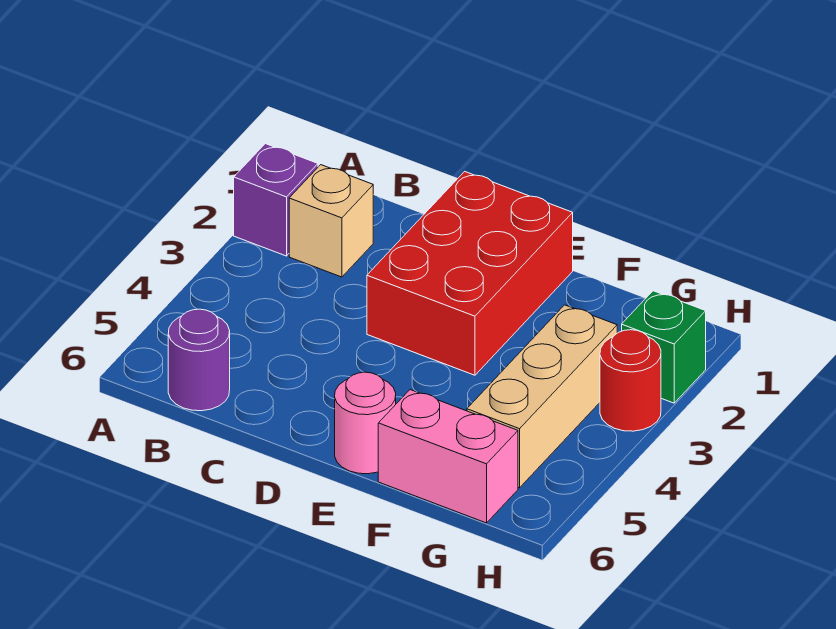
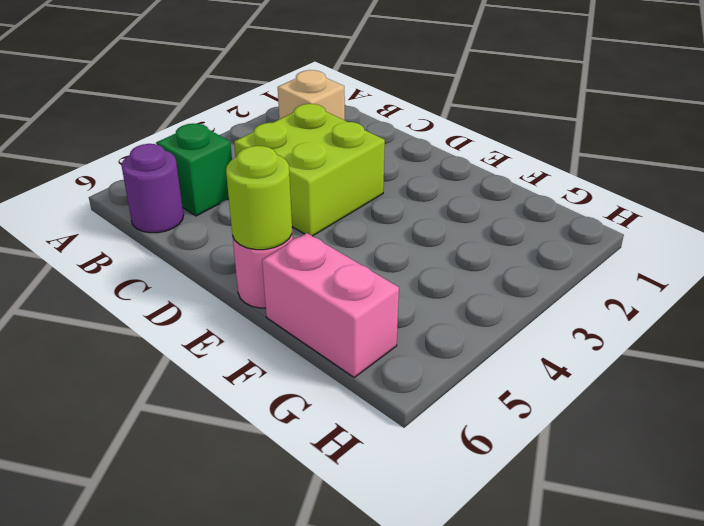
green brick B5 level 1 -> green brick H2 level 1
lime brick C3:D4 level 1 -> red brick D1:E3 level 1
lime round brick E6 level 2 -> none
none -> purple brick A2 level 1
none -> tan brick G3:G5 level 1

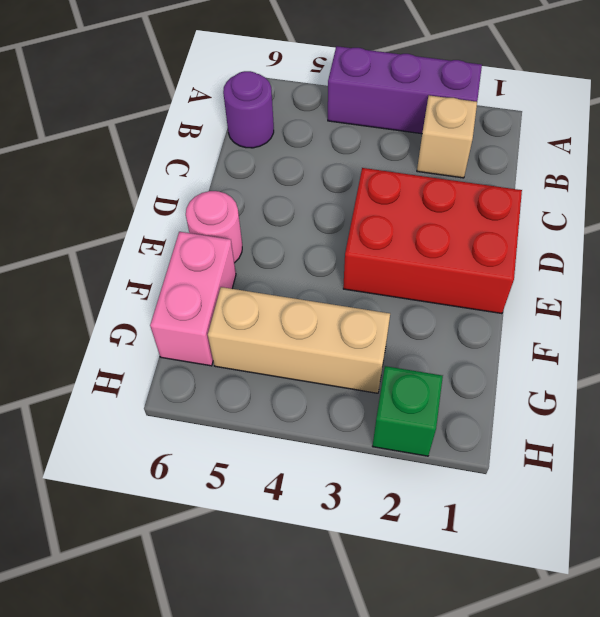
purple brick A2:A4 level 1 -> purple brick A2 level 1
none -> red round brick H3 level 1

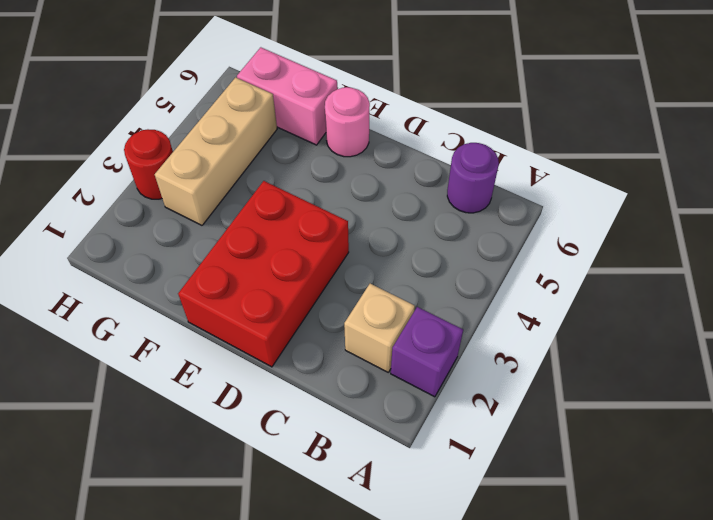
none -> green brick H2 level 1

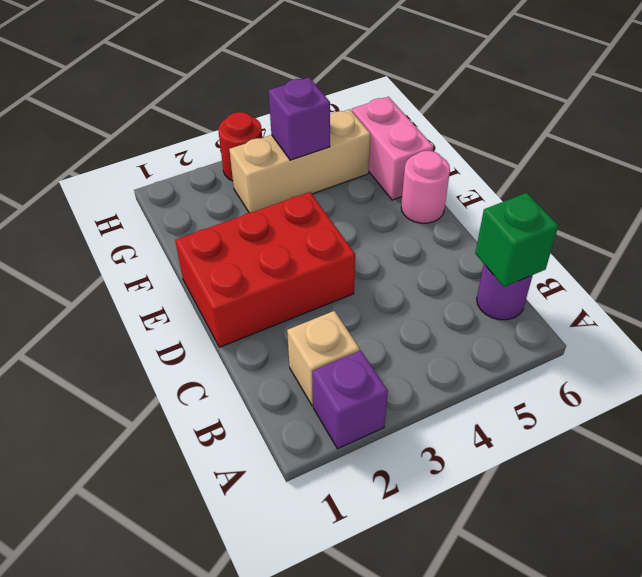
green brick B6 level 2 -> green brick H2 level 1
purple brick G4 level 2 -> none

